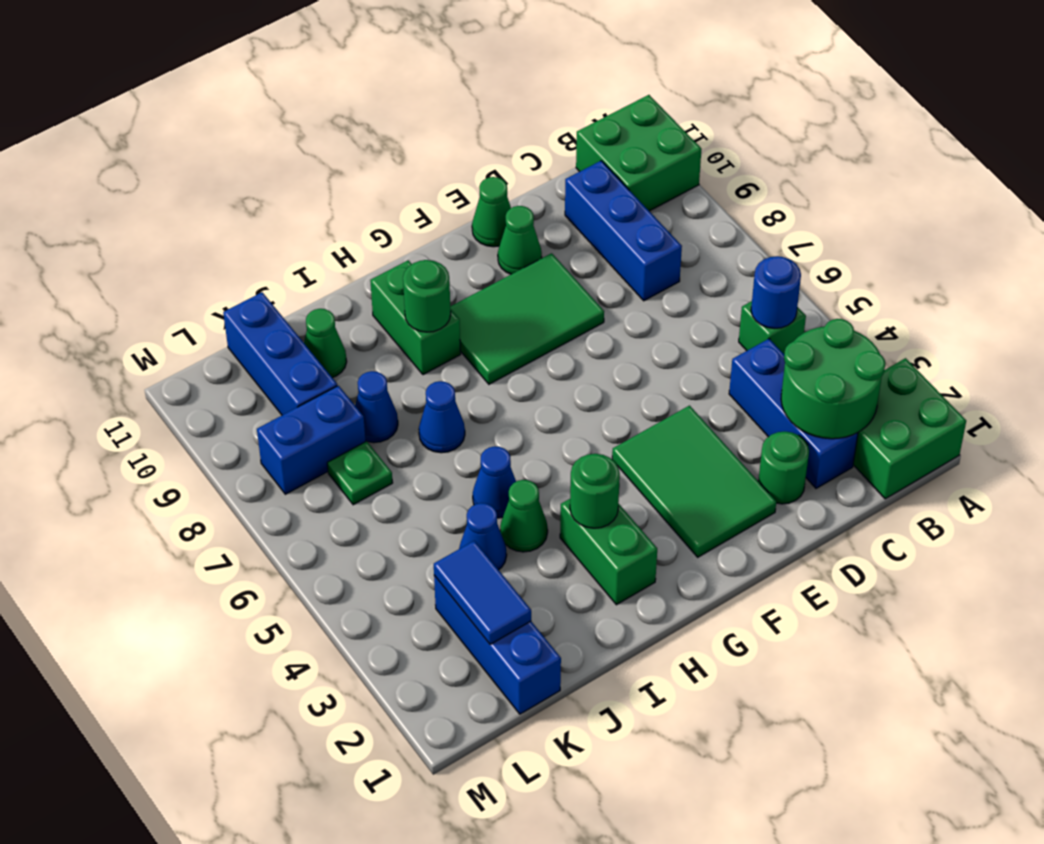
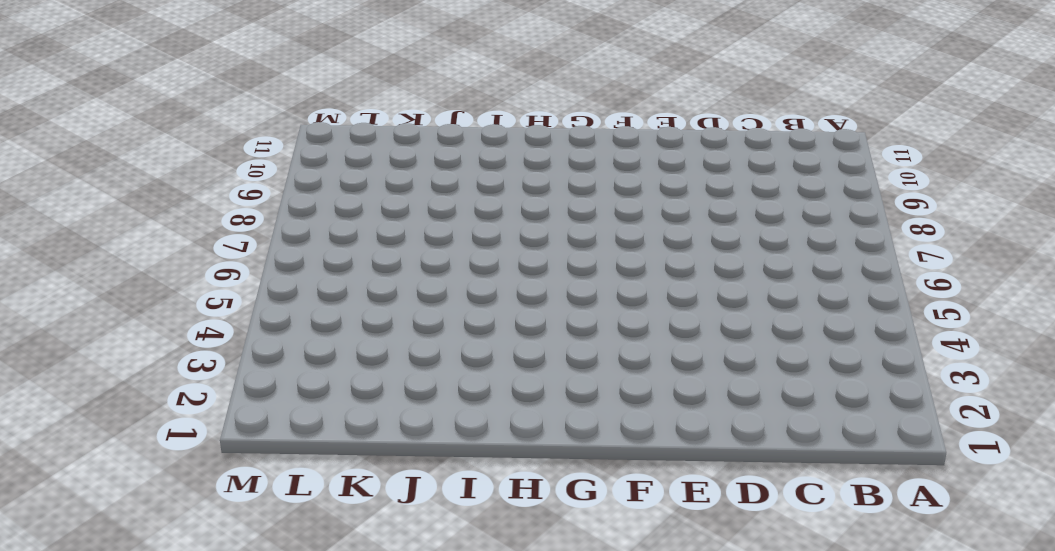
none -> green brick A1:B2 level 1
none -> green brick A10:B11 level 1
none -> green brick B5 level 1

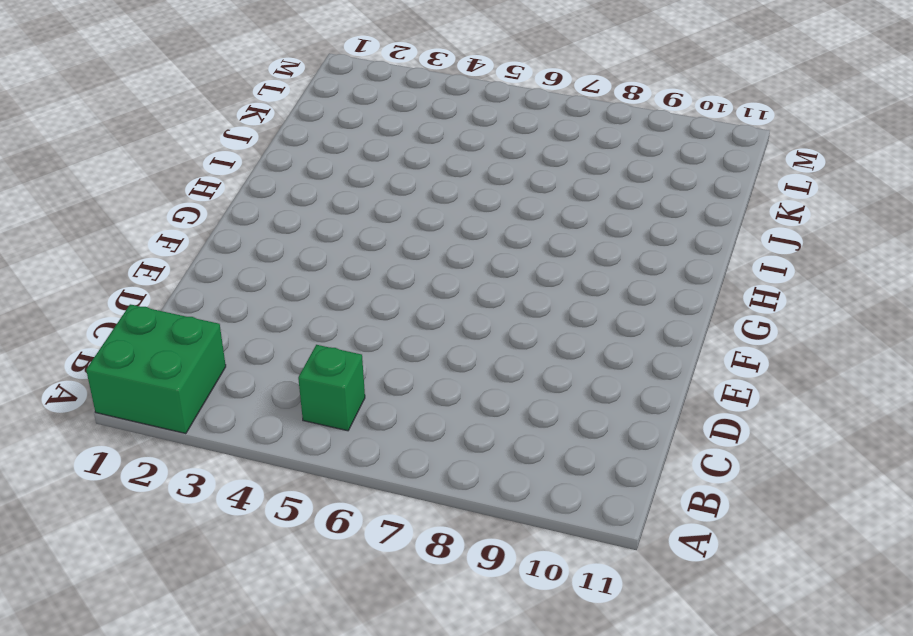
none -> green brick A10:B11 level 1
none -> blue brick C2:C4 level 1
none -> blue brick C8:C10 level 1

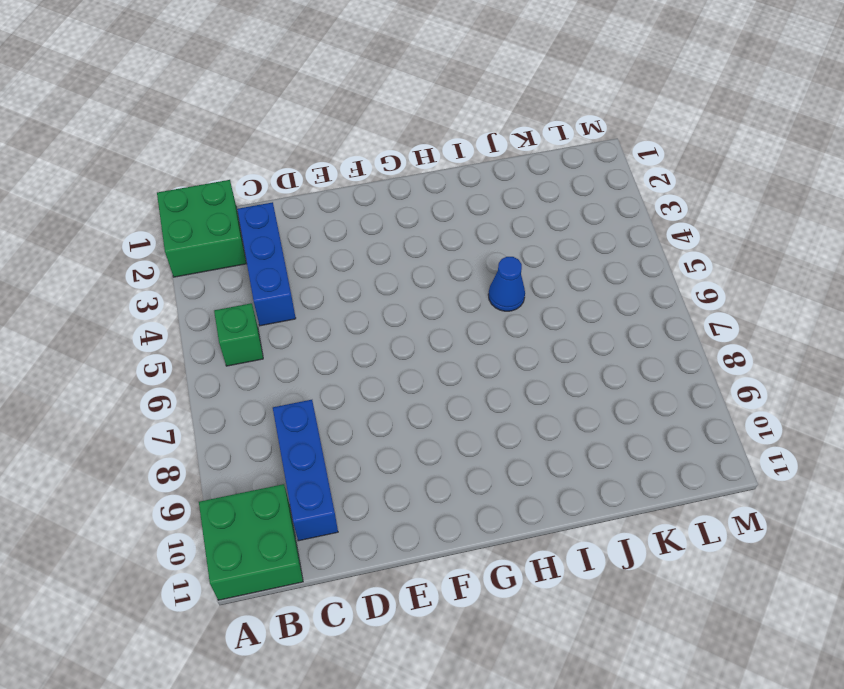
none -> green round brick D2 level 1
none -> green tile E2:F4 level 1
none -> green tile E8:G9 level 1

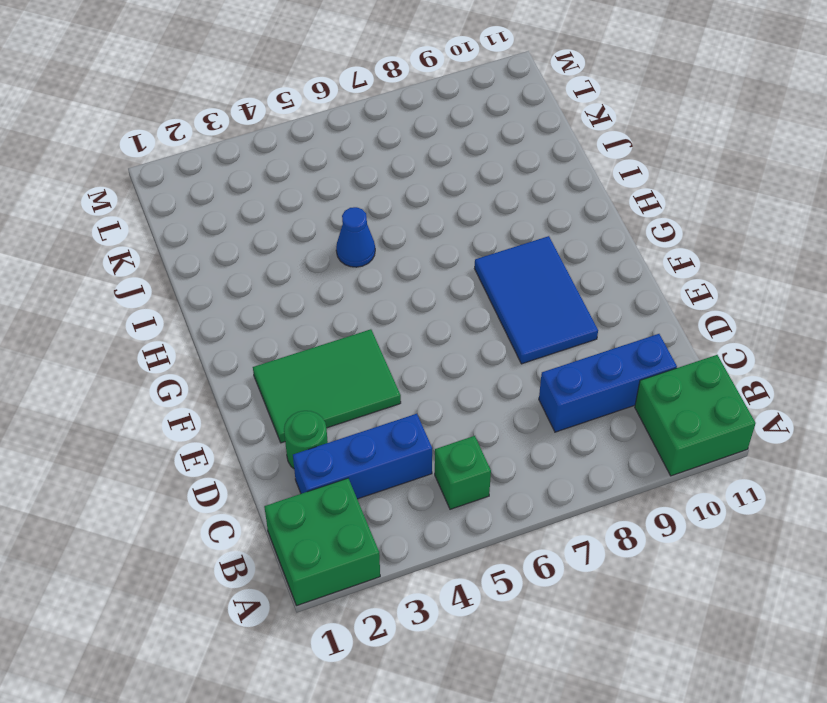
blue tile E8:G9 level 1 -> green tile E8:G9 level 1
none -> green cone E10 level 1
none -> green cone E11 level 1
none -> green brick H2:H3 level 1

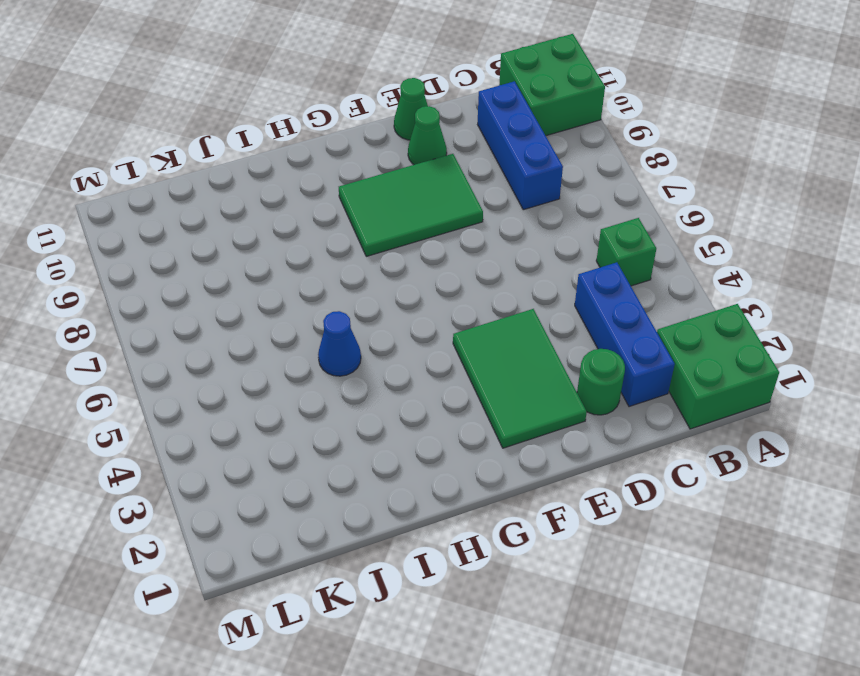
none -> green brick H2:H3 level 1
none -> green brick H9:H10 level 1
none -> green cone I4 level 1

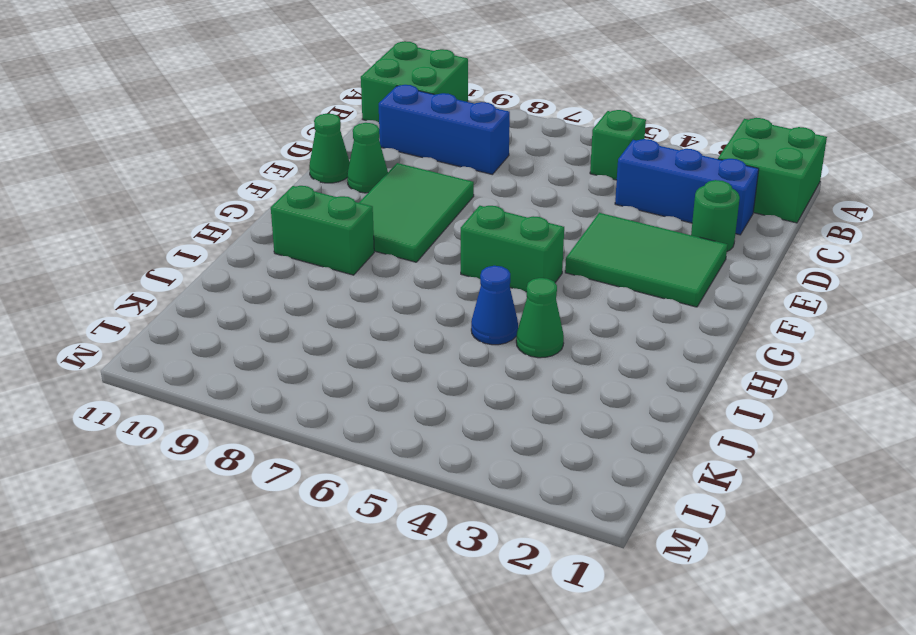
green brick G5:G6 level 1 -> green brick H2:H3 level 1
none -> blue cone I7 level 1
none -> blue cone J4 level 1
none -> blue cone J8 level 1

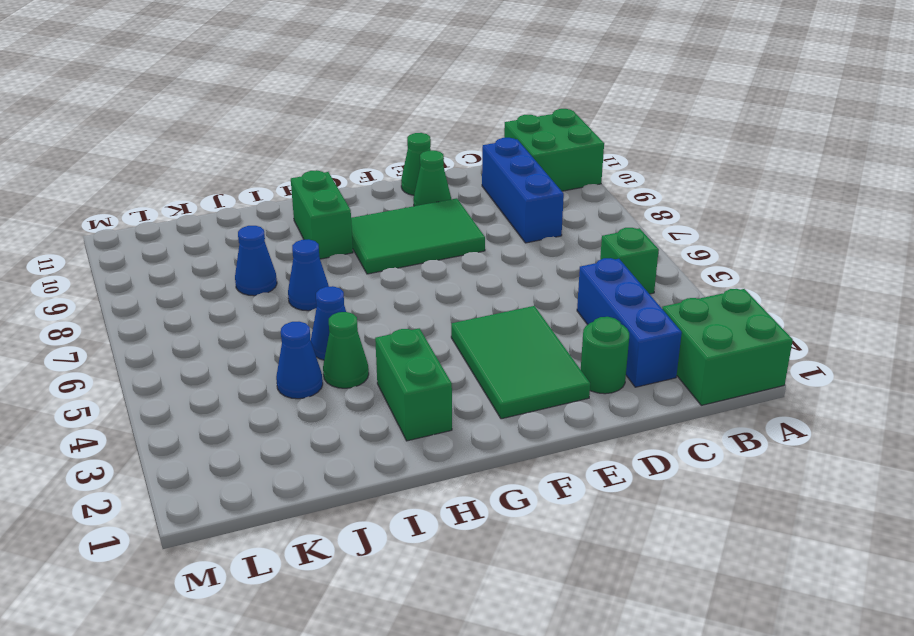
none -> green cone J10 level 1
none -> blue brick K1:K3 level 1
none -> green plate K7 level 1

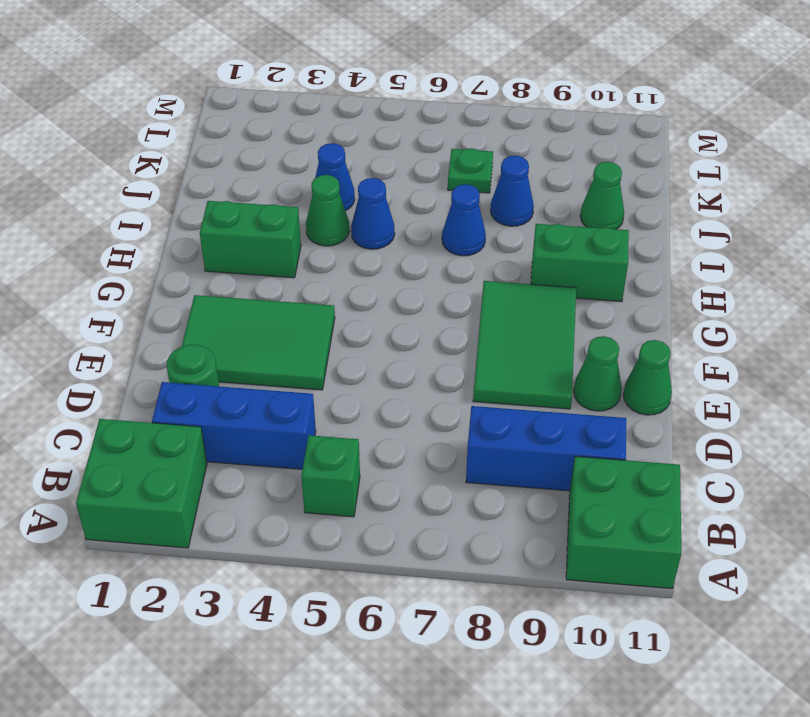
none -> blue brick K1:K3 level 1
none -> blue brick K8:L8 level 1
none -> blue brick K9:K11 level 1

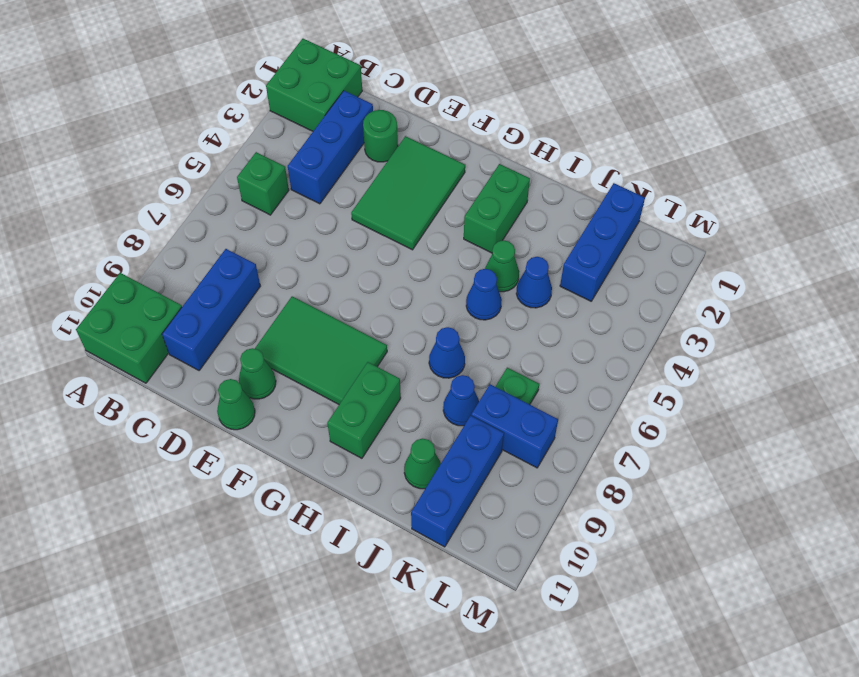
none -> green round brick B2:C3 level 2
none -> blue round brick B5 level 2
none -> green round brick H3 level 2

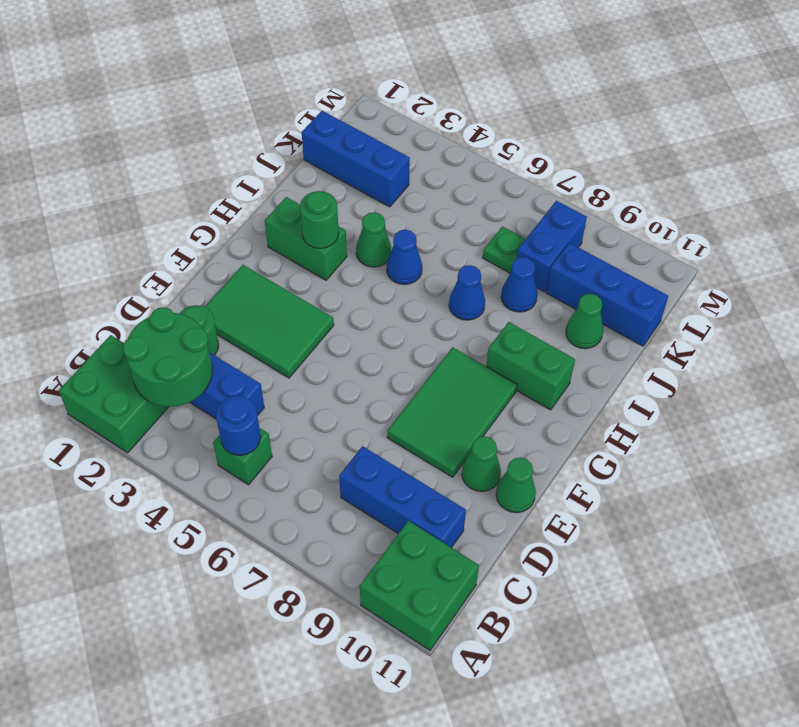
none -> blue cone J4 level 1
none -> green round brick H9 level 2
none -> blue tile K2:K3 level 2

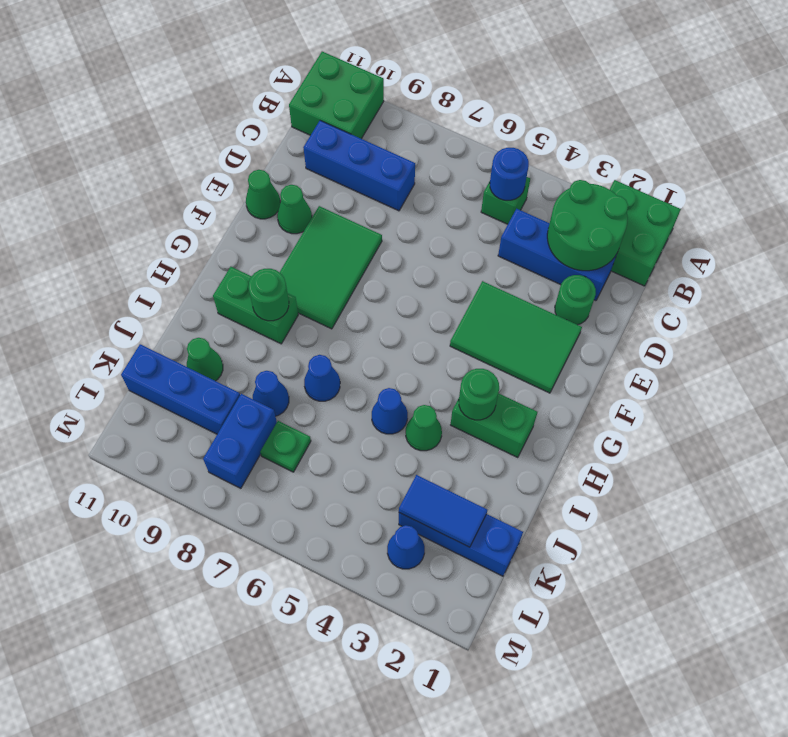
blue cone L3 level 1 -> blue cone J4 level 1

